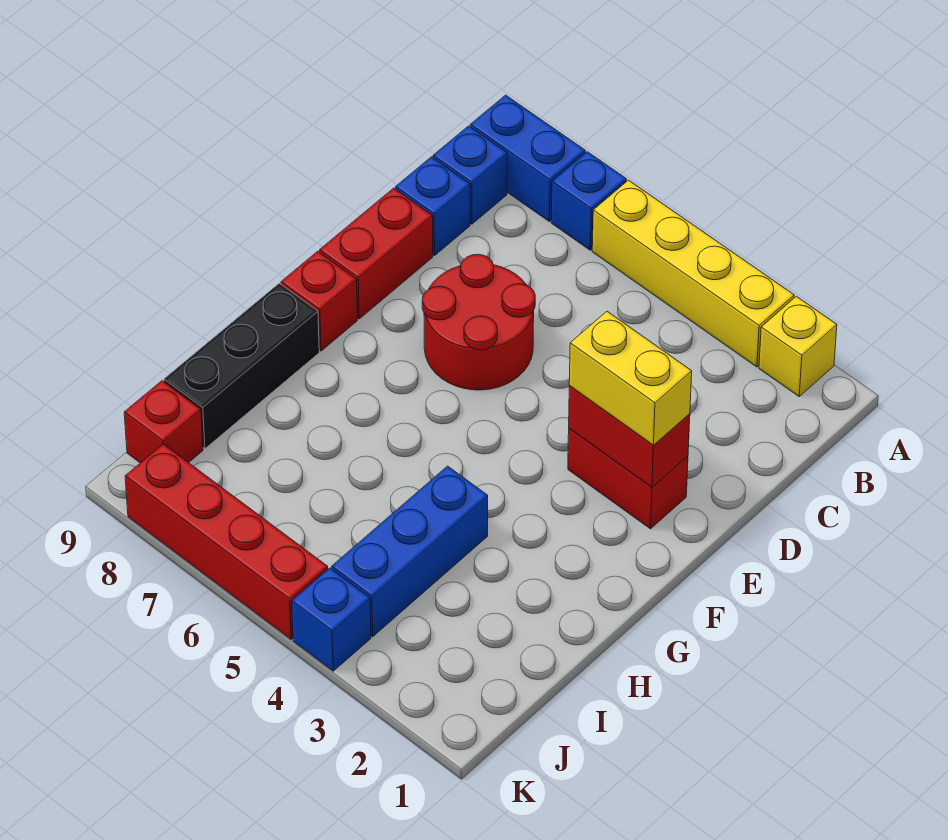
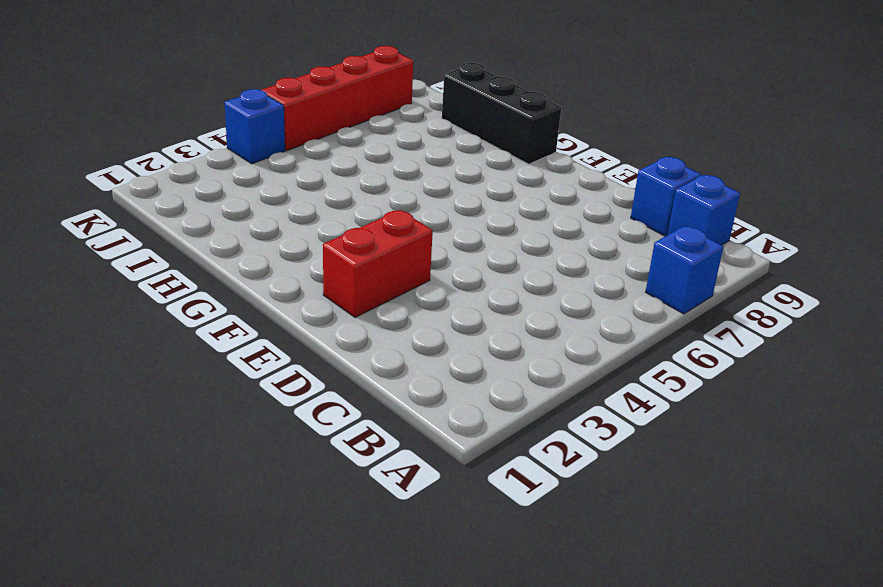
none -> yellow brick A2 level 1
none -> yellow brick A3:A6 level 1
none -> blue brick A8:A9 level 1

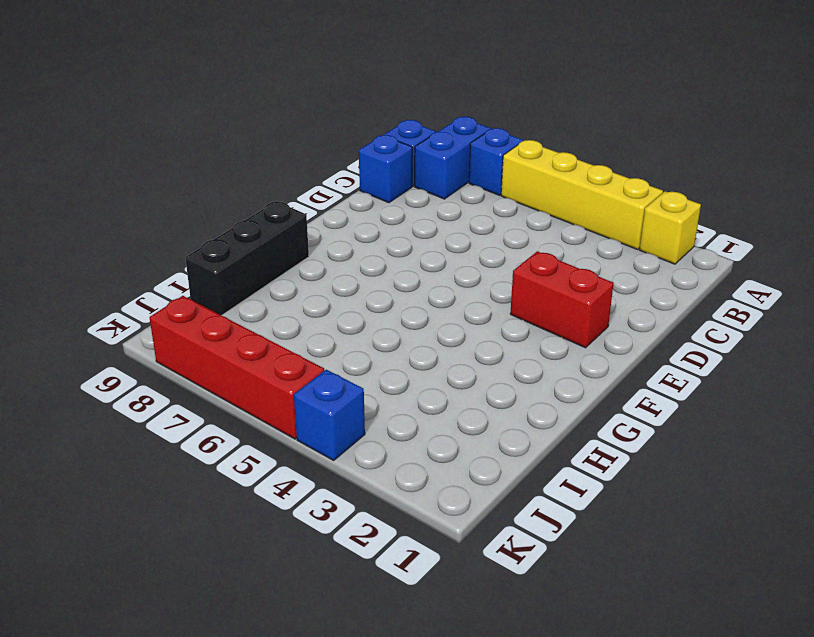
blue brick A8:B8 level 1 -> blue brick A8:A9 level 1
none -> red round brick D6:E7 level 1
none -> red brick D9:E9 level 1
none -> red brick F9 level 1

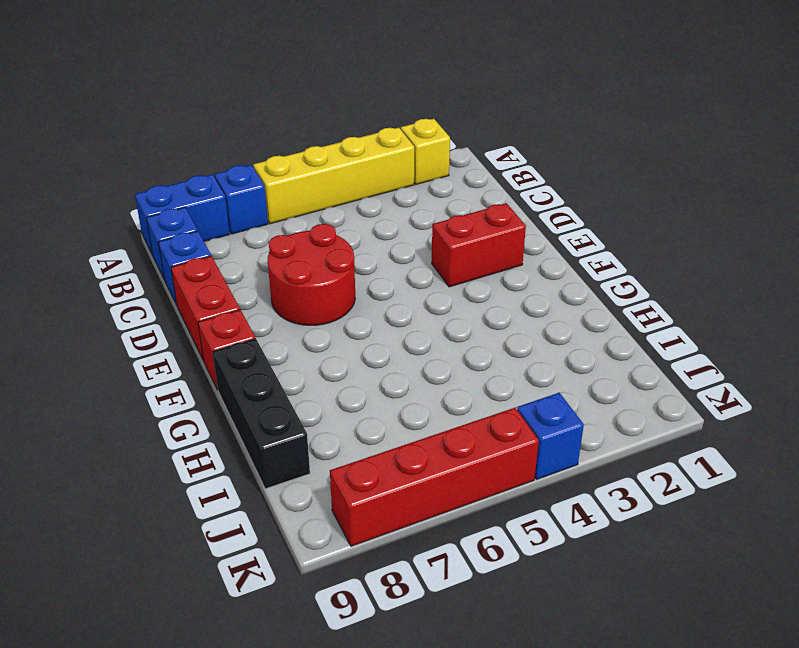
none -> blue brick H4:J4 level 1
none -> red brick J9 level 1
none -> red brick E2:E3 level 2

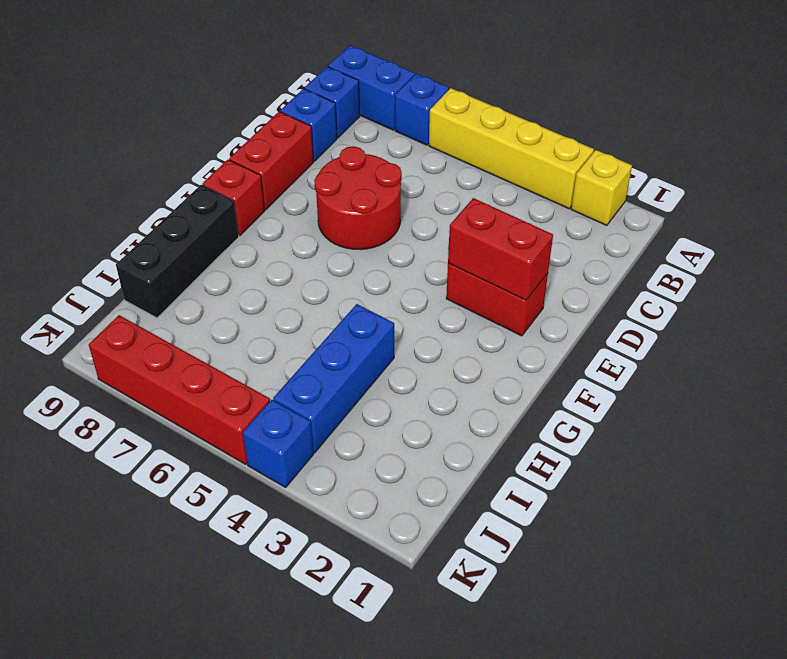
none -> red brick J9 level 1
none -> yellow brick E2:E3 level 3

